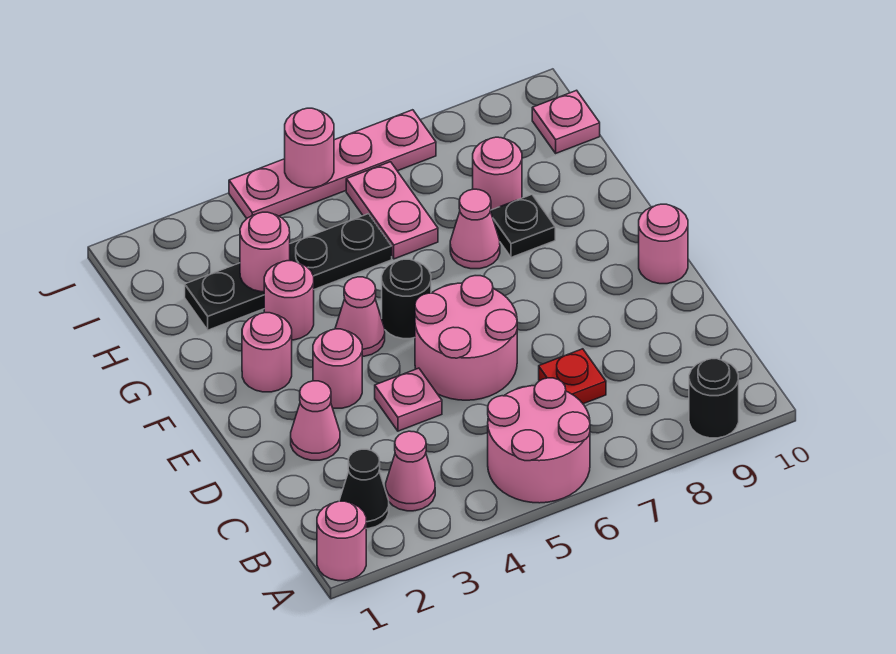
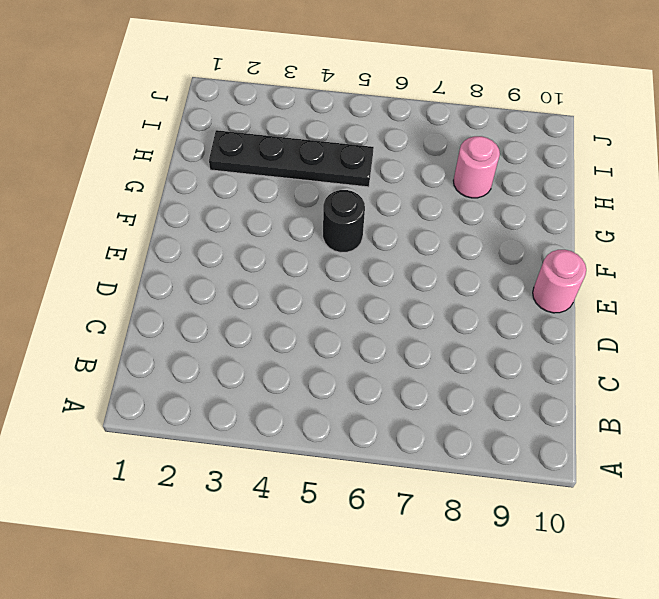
none -> pink round brick A1 level 1
none -> pink round brick A5:B6 level 1
none -> black round brick A9 level 1

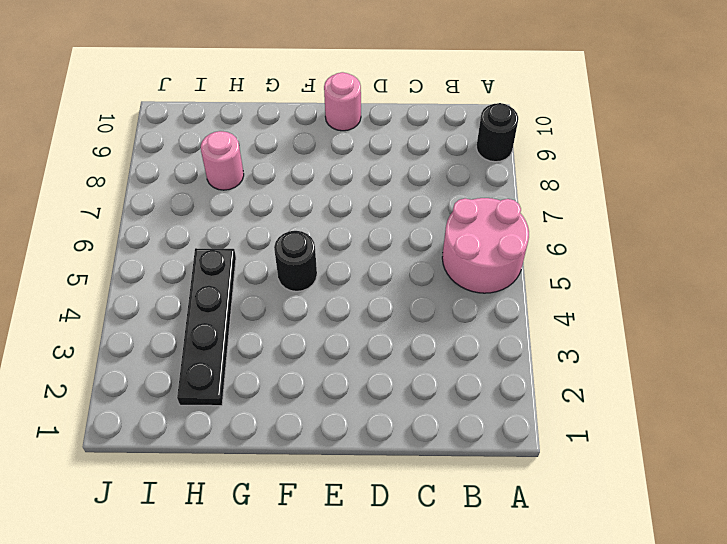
none -> pink round brick A1 level 1
none -> black cone B2 level 1
none -> pink cone B3 level 1

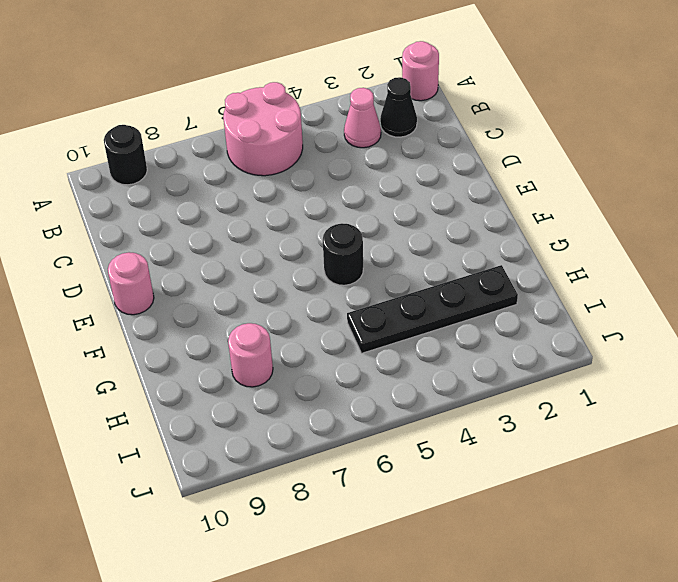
none -> red plate C7 level 1
none -> pink cone D2 level 1
none -> pink plate D4 level 1

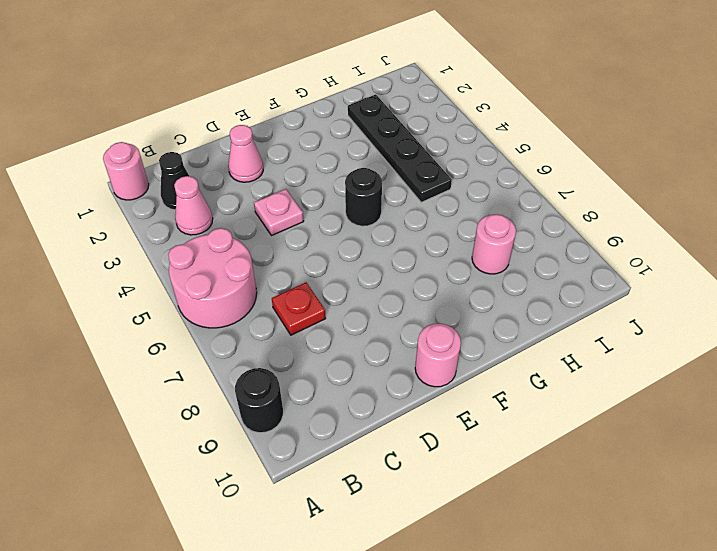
none -> pink round brick D5:E6 level 1
none -> pink round brick E3 level 1
none -> pink round brick F2 level 1

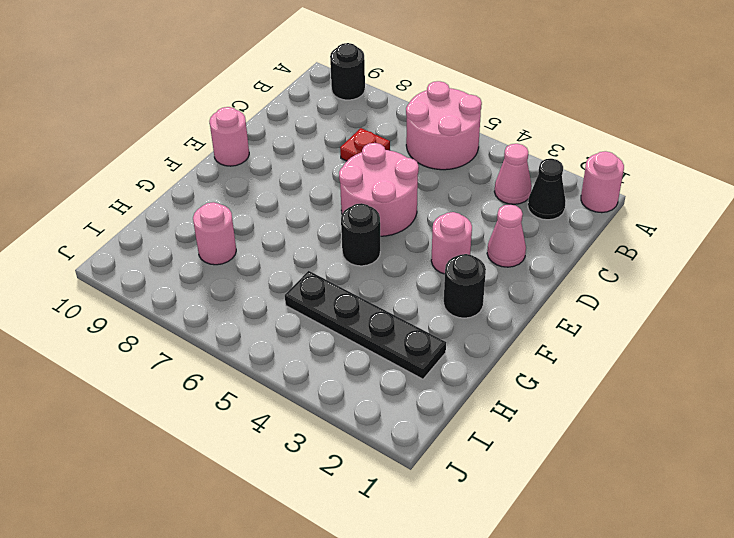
black round brick F2 level 1 -> pink round brick F2 level 1
none -> pink plate D4 level 1
none -> pink cone F4 level 1
none -> pink round brick G3 level 1

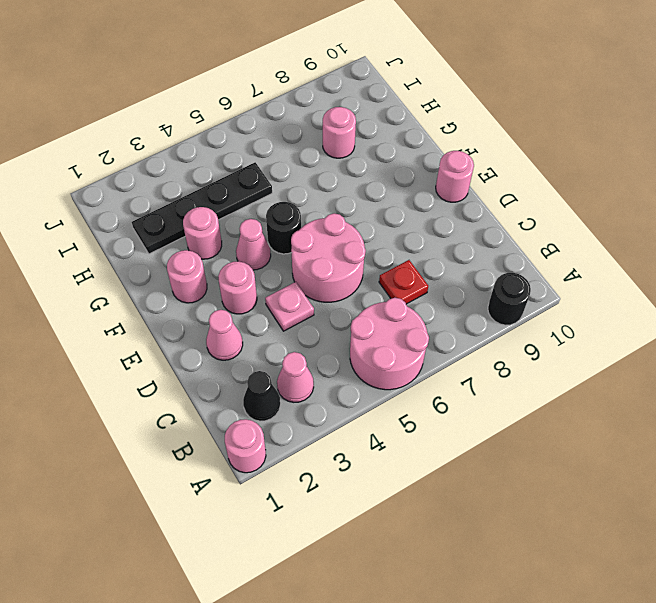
none -> pink cone G7 level 1
none -> black plate G8 level 1
none -> pink plate H6:I6 level 1

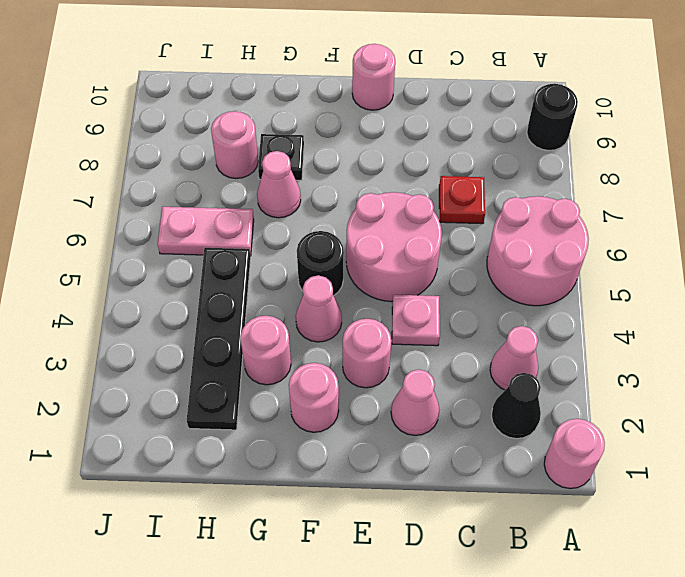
none -> pink plate I10 level 1
none -> pink plate J4:J7 level 1
none -> pink round brick H3 level 2

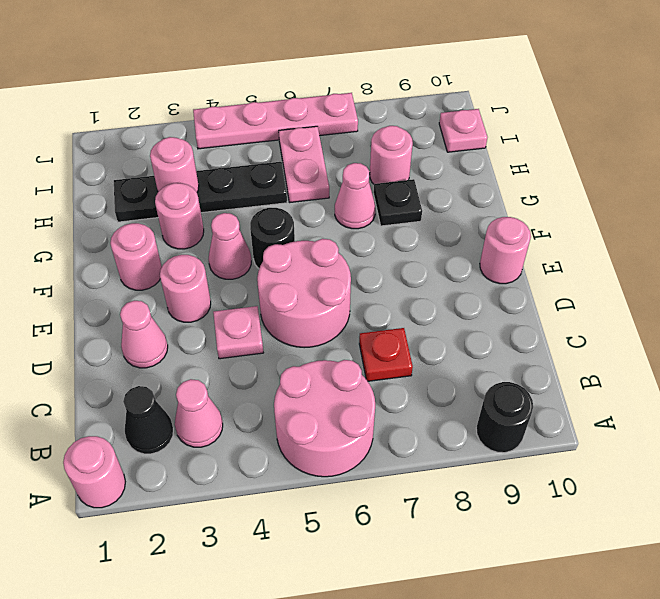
none -> pink round brick J5 level 2

